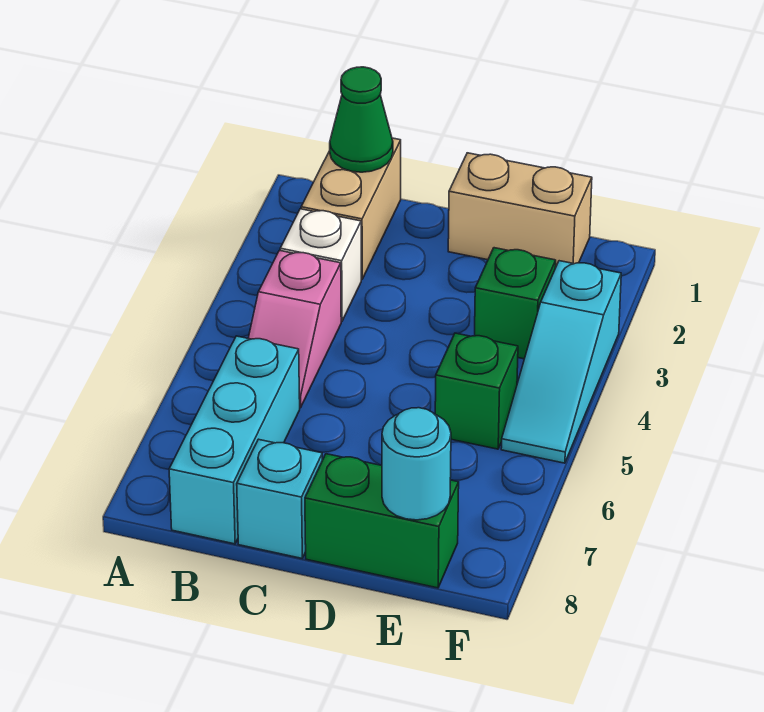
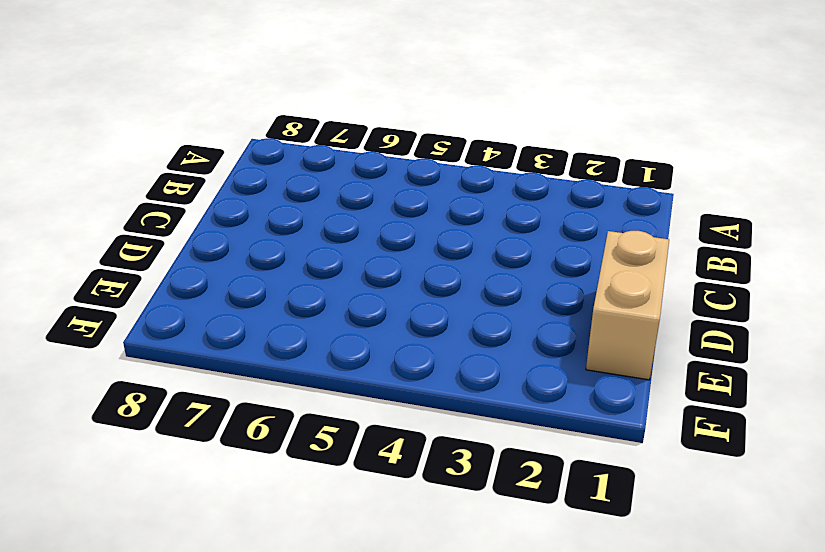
none -> tan brick B1:B2 level 1
none -> white brick B3 level 1
none -> pink slope B4:B5 level 1 top 4

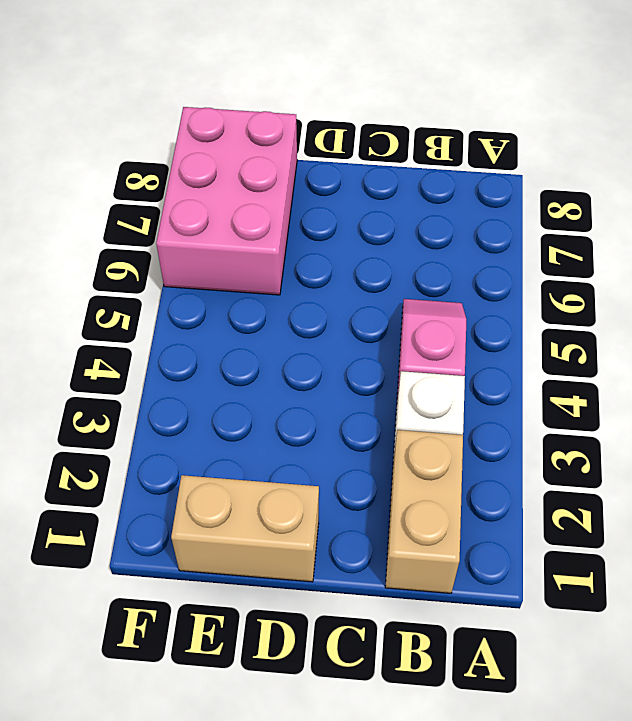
pink brick E6:F8 level 1 -> green brick D8:E8 level 1
none -> cyan brick B6:B8 level 1
none -> cyan brick C8 level 1
none -> green brick E3 level 1

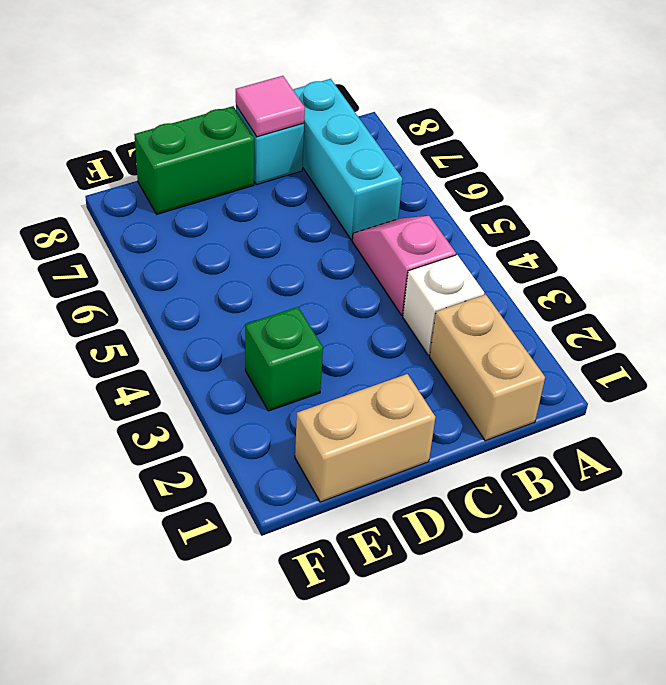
pink tile C8 level 2 -> none
none -> green brick E5 level 1
none -> cyan slope F3:F5 level 1 top 3
none -> green cone B1 level 2

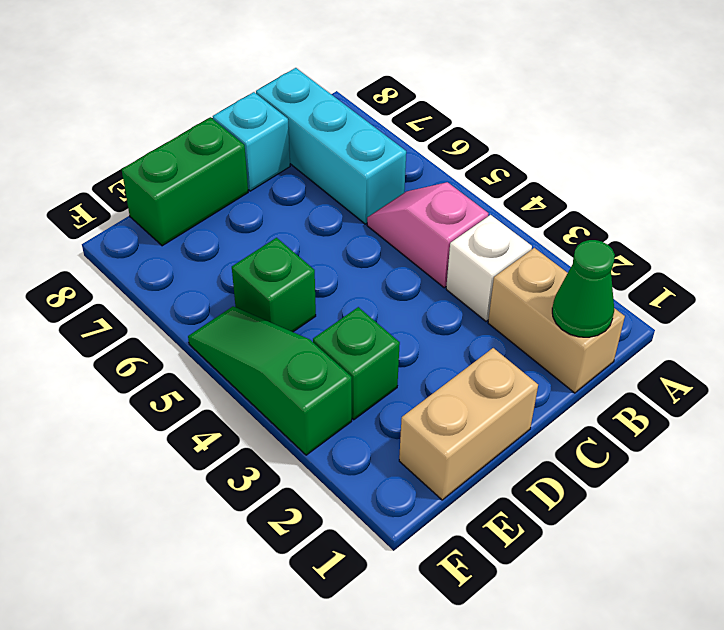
green slope F3:F5 level 1 top 3 -> cyan slope F3:F5 level 1 top 3
none -> cyan round brick E8 level 2

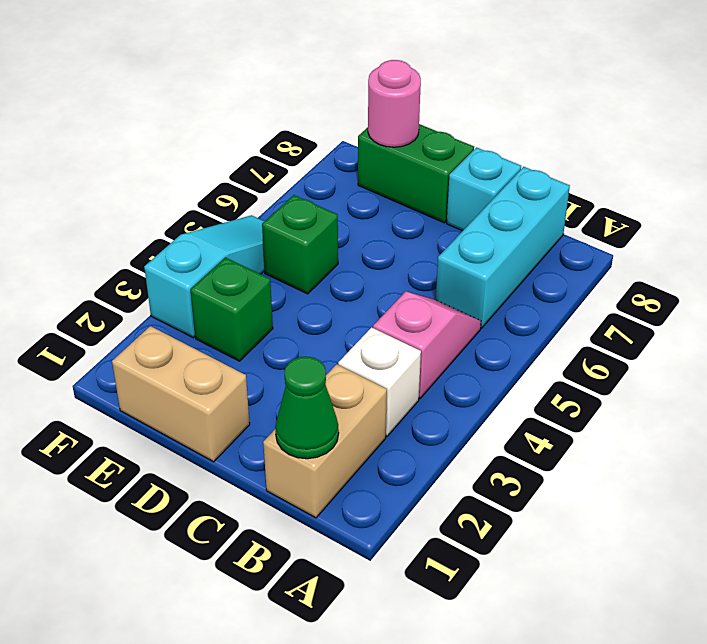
pink round brick E8 level 2 -> cyan round brick E8 level 2

